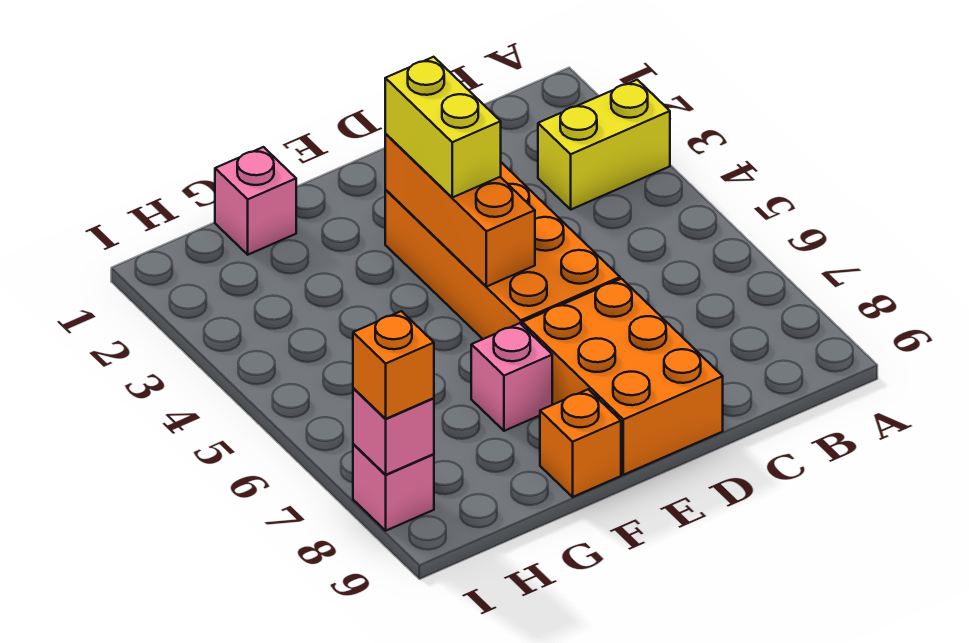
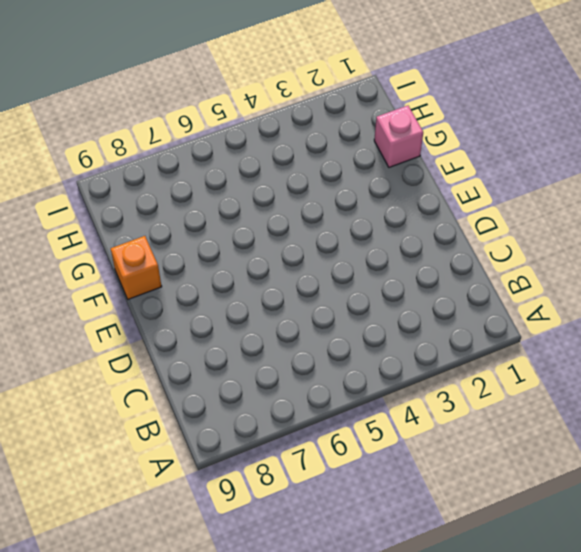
none -> yellow brick A3:B3 level 1
none -> orange brick D3:E6 level 1

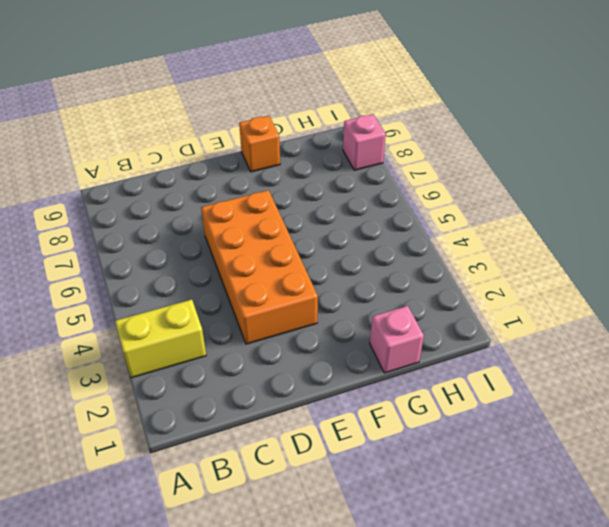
none -> orange brick D7:E9 level 1
none -> pink brick F7 level 1

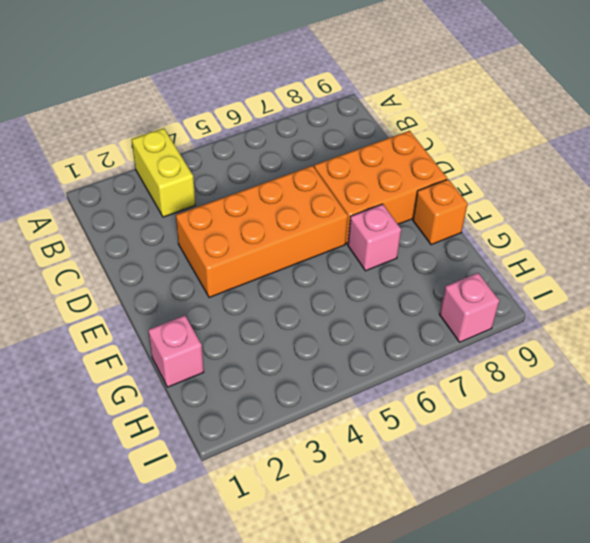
none -> orange brick E3:E5 level 2
none -> pink brick I8 level 2

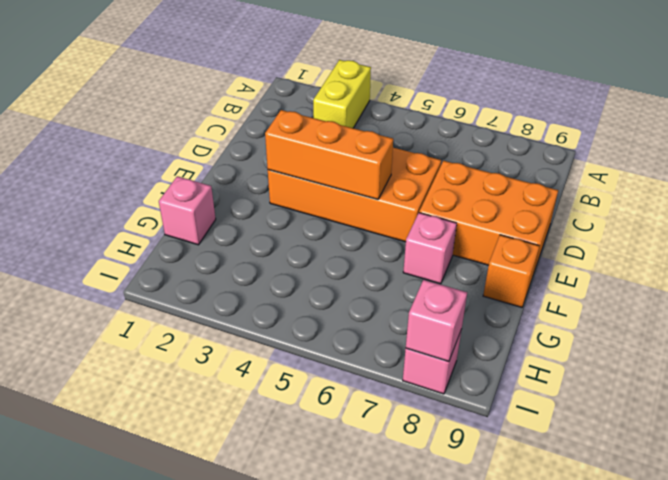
none -> yellow brick E3:E4 level 3
none -> orange brick I8 level 3

